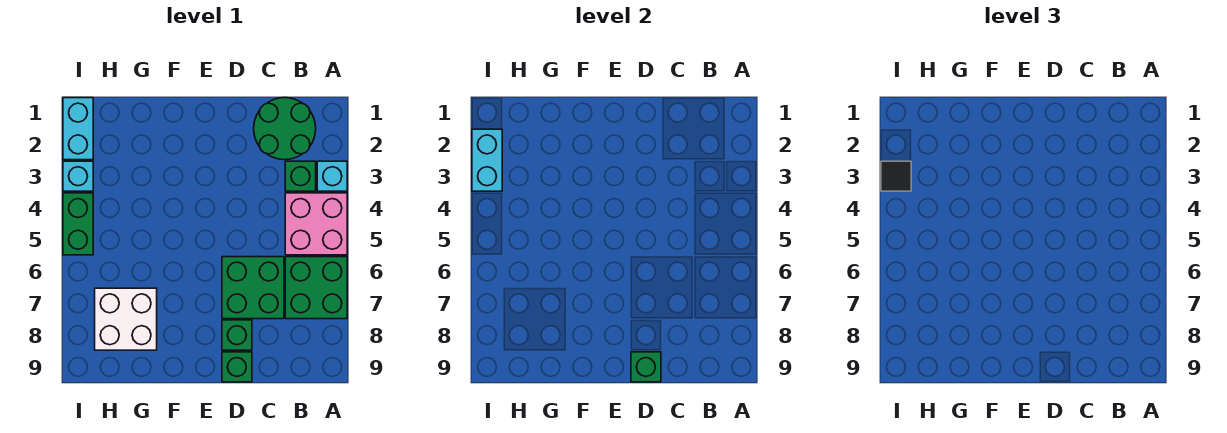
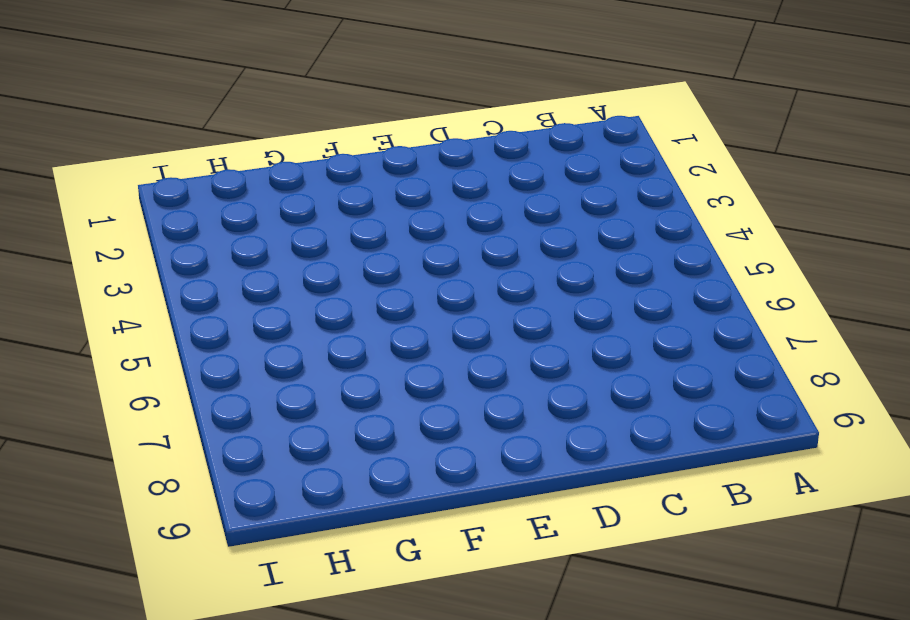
none -> cyan brick A3 level 1
none -> pink brick A4:B5 level 1
none -> green brick A6:B7 level 1

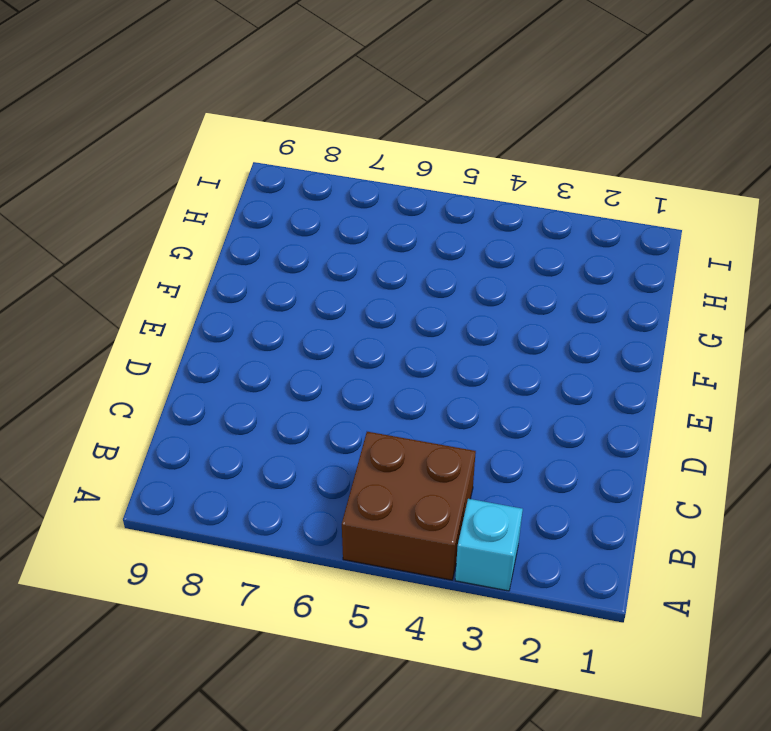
brown brick A4:B5 level 1 -> pink brick A4:B5 level 1
none -> green brick A6:B7 level 1
none -> green round brick B1:C2 level 1
none -> green brick B3 level 1

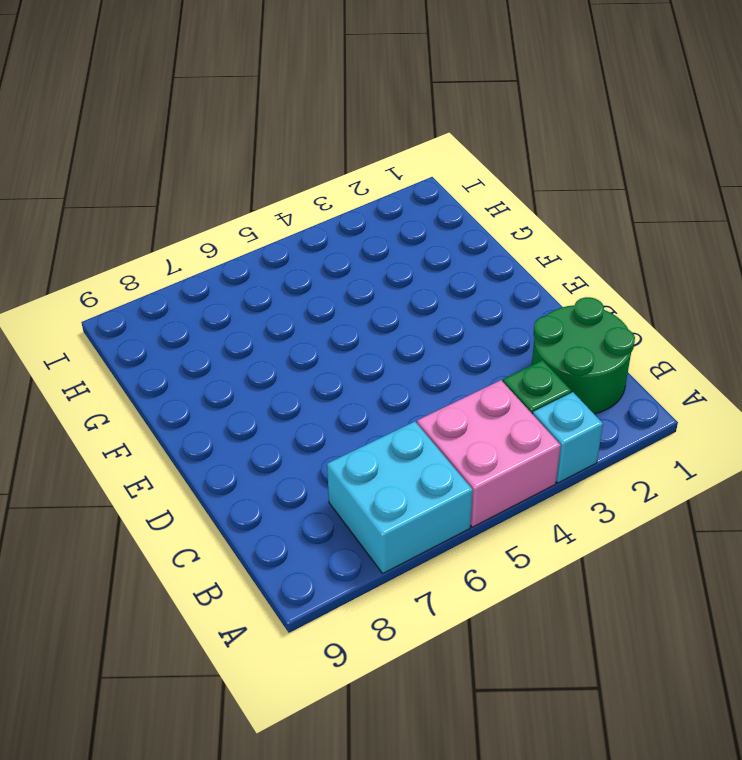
cyan brick A6:B7 level 1 -> green brick A6:B7 level 1
none -> green brick C6:D7 level 1
none -> green brick D8 level 1
none -> green brick D9 level 1

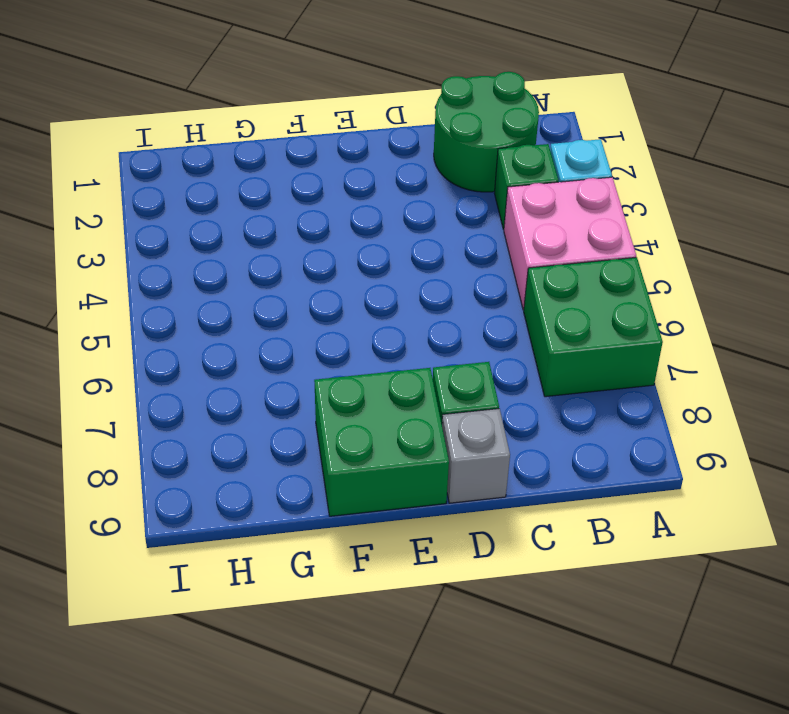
grey brick D9 level 1 -> green brick D9 level 1
green brick E8:F9 level 1 -> green brick C6:D7 level 1
none -> white brick G7:H8 level 1
none -> cyan brick I1:I2 level 1
none -> cyan brick I3 level 1

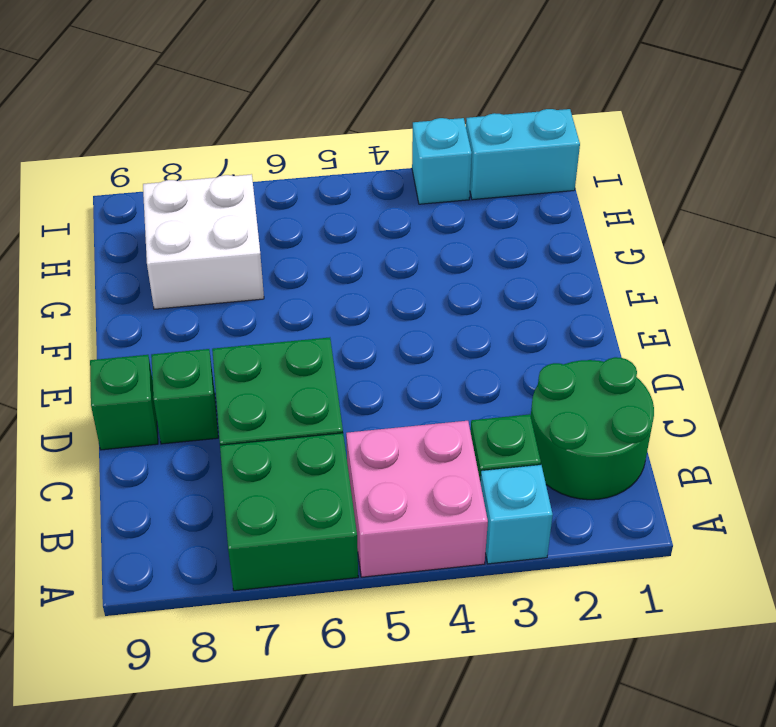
none -> green brick I4:I5 level 1
none -> green brick D9 level 2
none -> cyan brick I2:I3 level 2

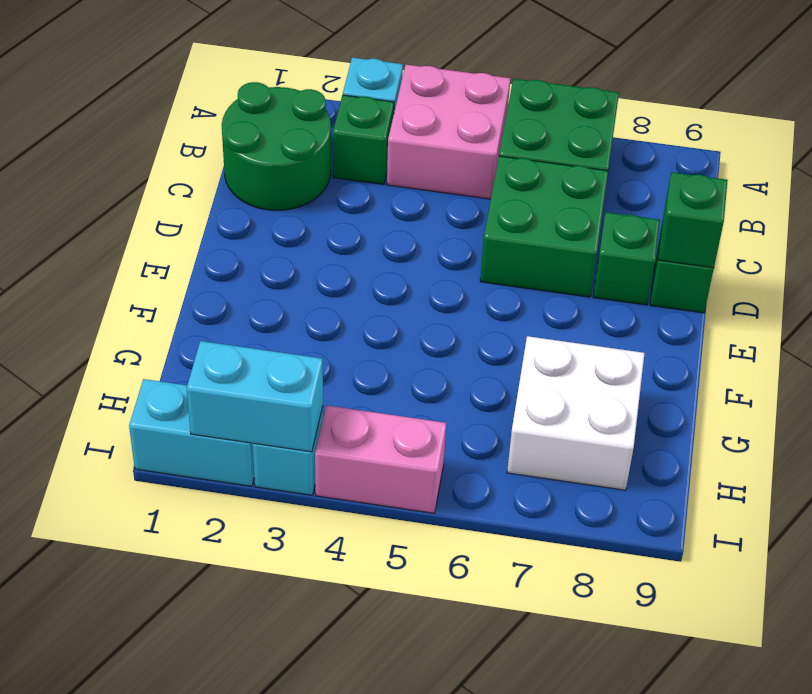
pink brick I4:I5 level 1 -> green brick I4:I5 level 1
none -> black tile I3 level 3

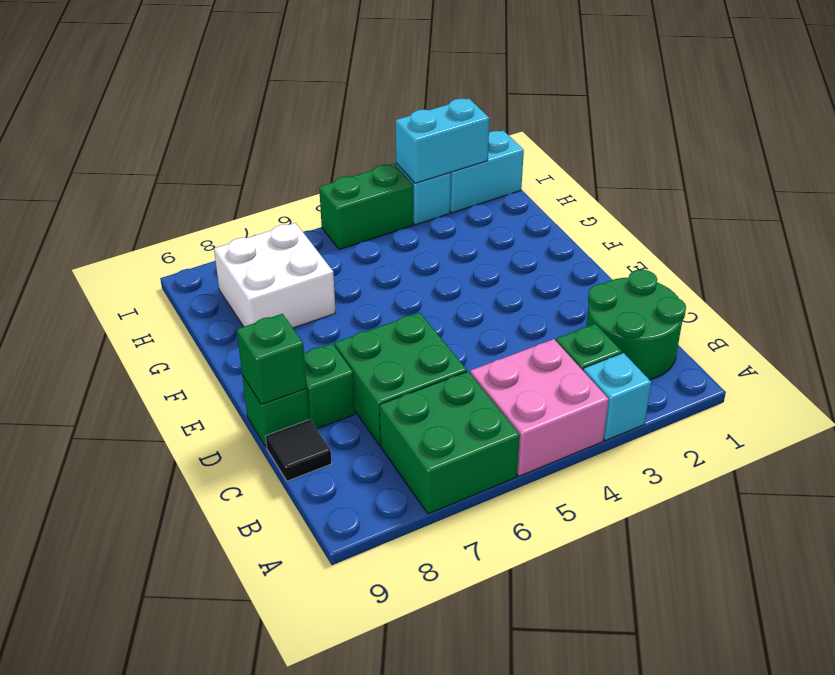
black tile C9 level 1 -> black tile I3 level 3

